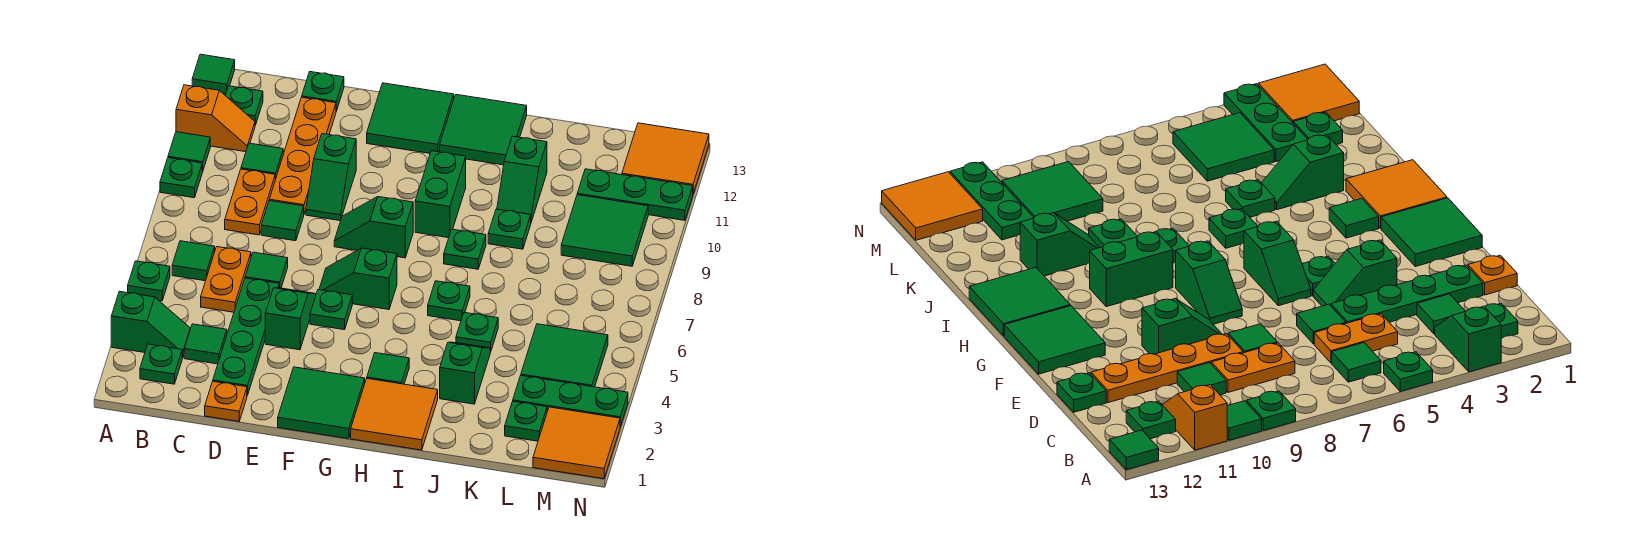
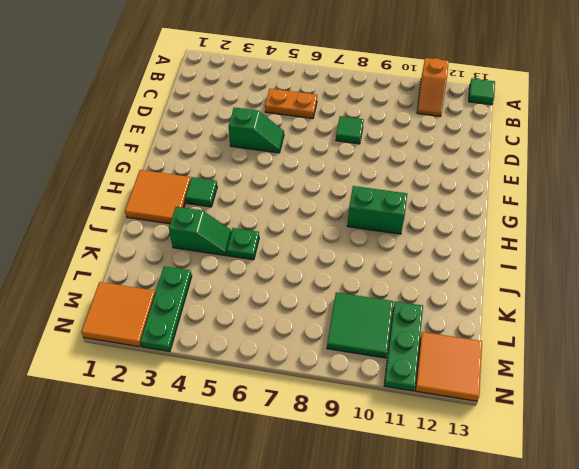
none -> green slope A3:B3 level 1 top A
none -> green plate A5 level 1
none -> green plate A9 level 1
none -> green tile A10 level 1

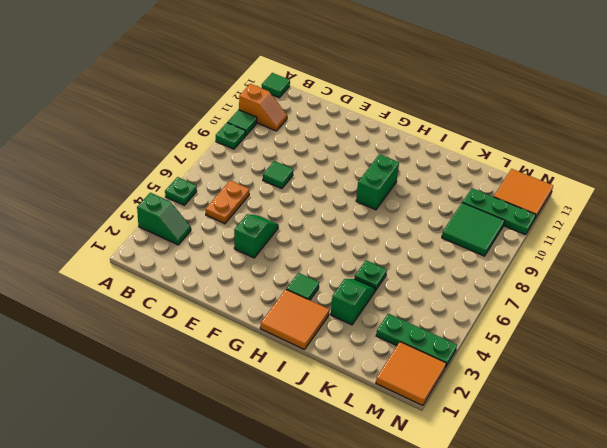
none -> green plate B2 level 1
none -> green tile B6 level 1
none -> green plate B12 level 1
none -> green tile C3 level 1

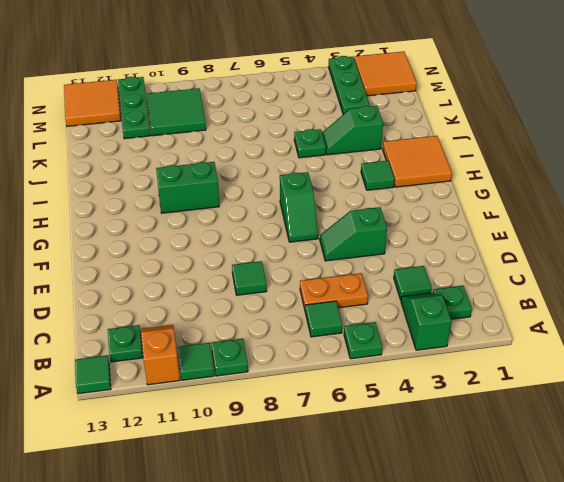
none -> orange plate C8:C9 level 1
none -> green tile C10 level 1
none -> orange plate D1 level 1
none -> green plate D2:D5 level 1

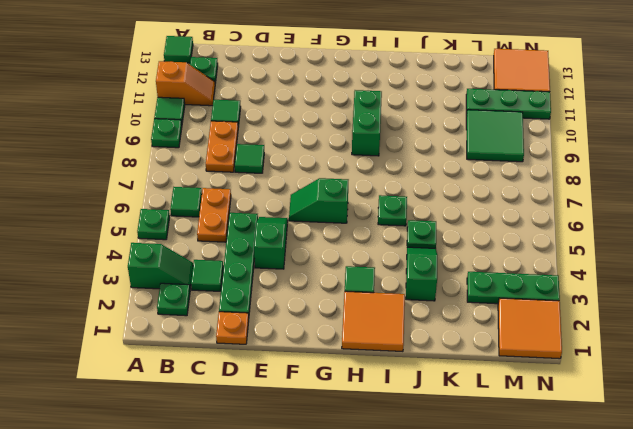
none -> green tile D6 level 1
none -> orange plate D9:D12 level 1
none -> green plate D13 level 1
none -> green slope E9:E10 level 1 top 10

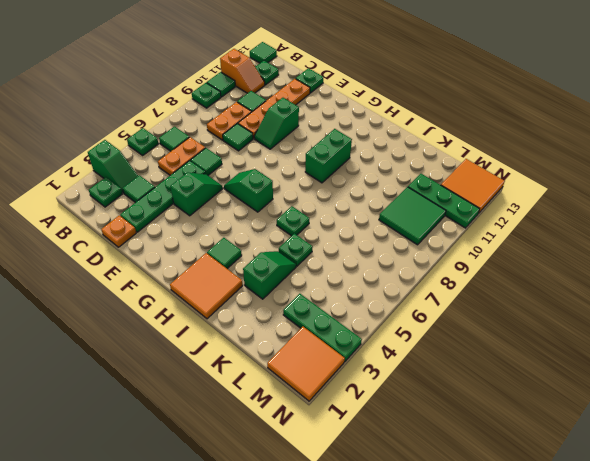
none -> green tile F1:G2 level 1
none -> green plate F5 level 1
none -> green slope F8:G8 level 1 top G
none -> green tile F12:G13 level 1

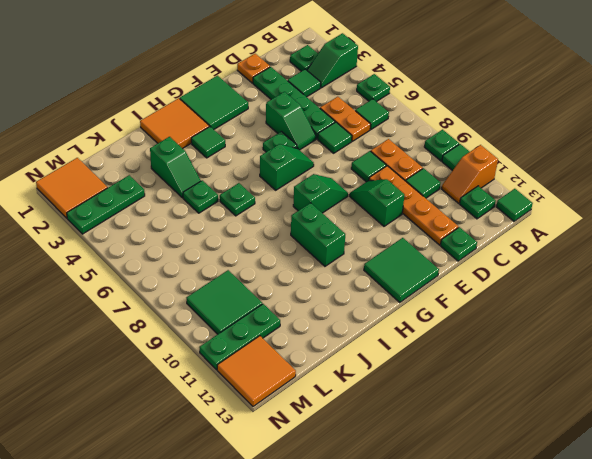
none -> green tile H12:I13 level 1
none -> green plate I8 level 1
none -> green plate J9 level 1
none -> green slope J10:J11 level 1 top 11

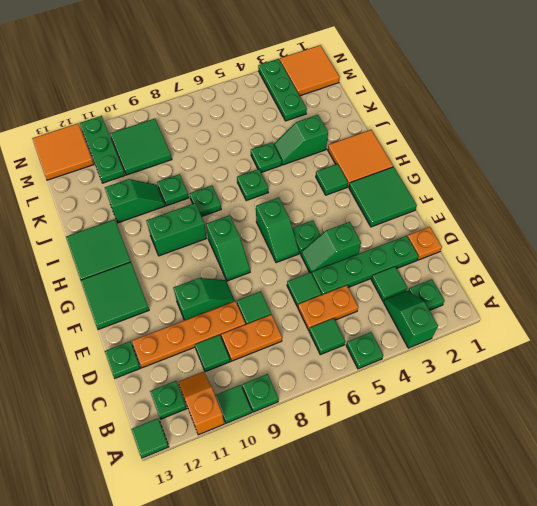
none -> green plate L2 level 1
none -> green tile L4:M5 level 1

